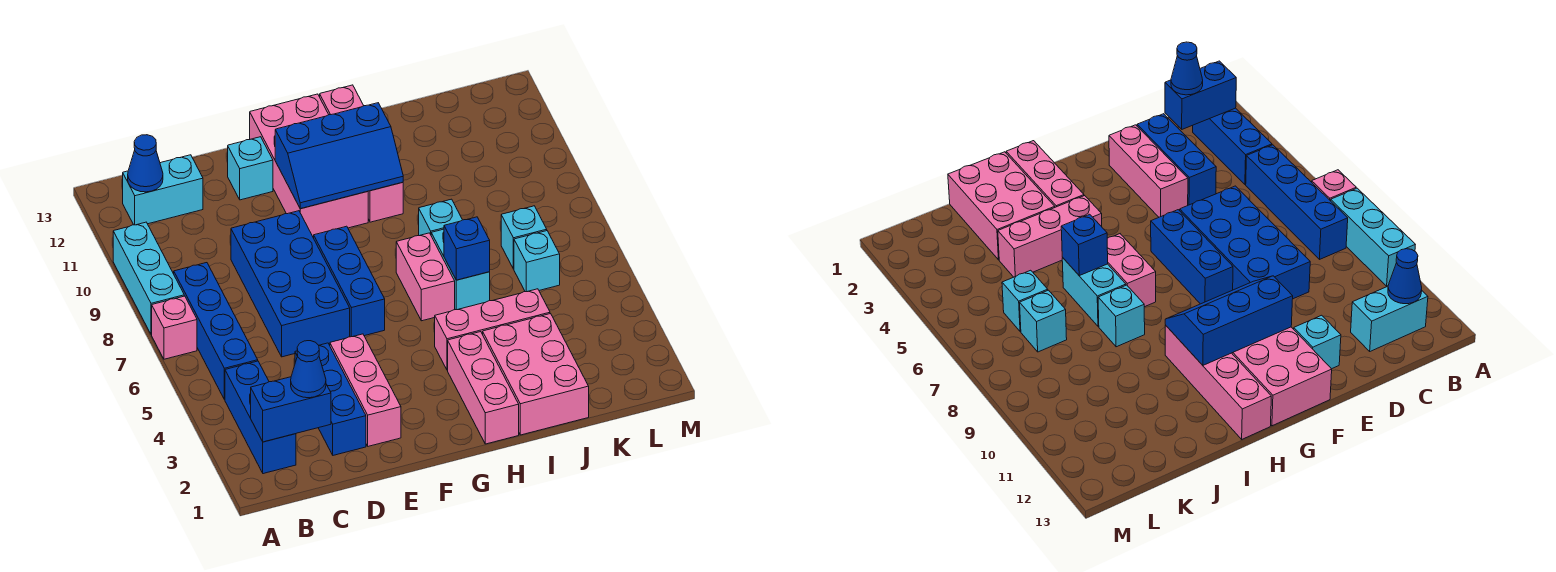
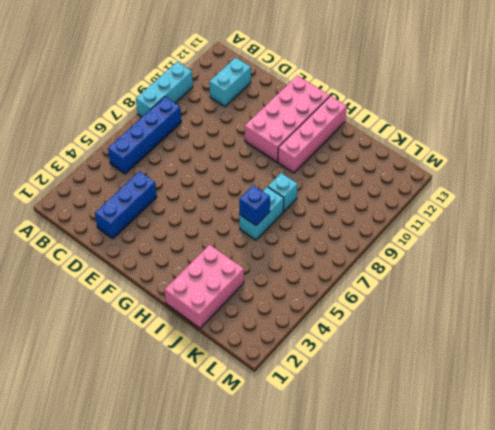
cyan brick C11:C12 level 1 -> cyan brick B12:C12 level 1
none -> pink brick A7 level 1
none -> blue brick B2:B4 level 1
none -> blue brick D6:E9 level 1

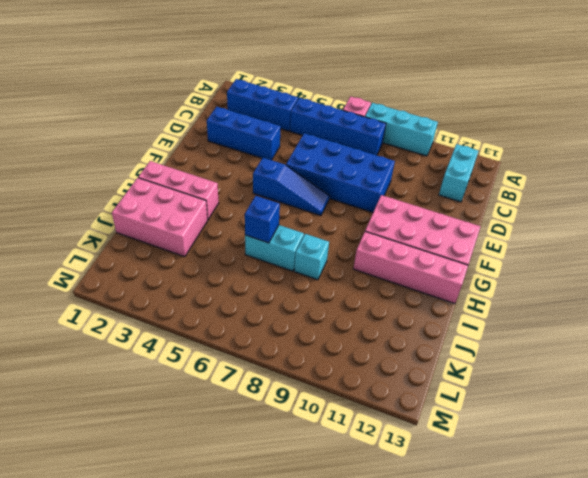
blue slope F5:F7 level 1 top 5 -> blue brick F6:F8 level 1
none -> pink brick E2:E4 level 1
none -> cyan brick E12 level 1
none -> pink brick H4:J4 level 1

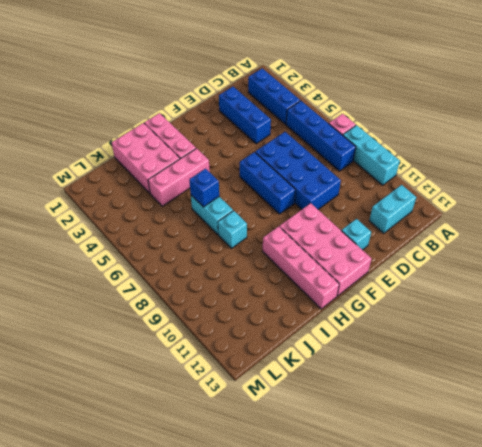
none -> pink brick E2:E4 level 1
none -> pink brick H6:H7 level 1
none -> cyan brick K6 level 1

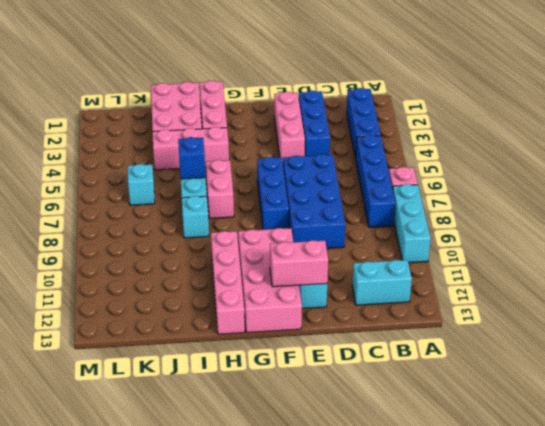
pink brick E12:F12 level 2 -> none
none -> cyan brick K7 level 1
none -> blue brick B2:C2 level 2
none -> blue cone B12 level 2

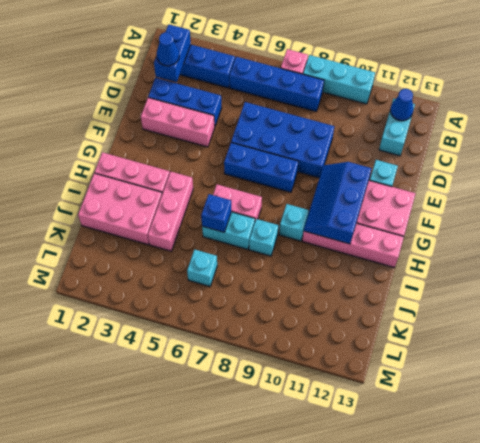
cyan brick H9 level 1 -> cyan brick K7 level 1

